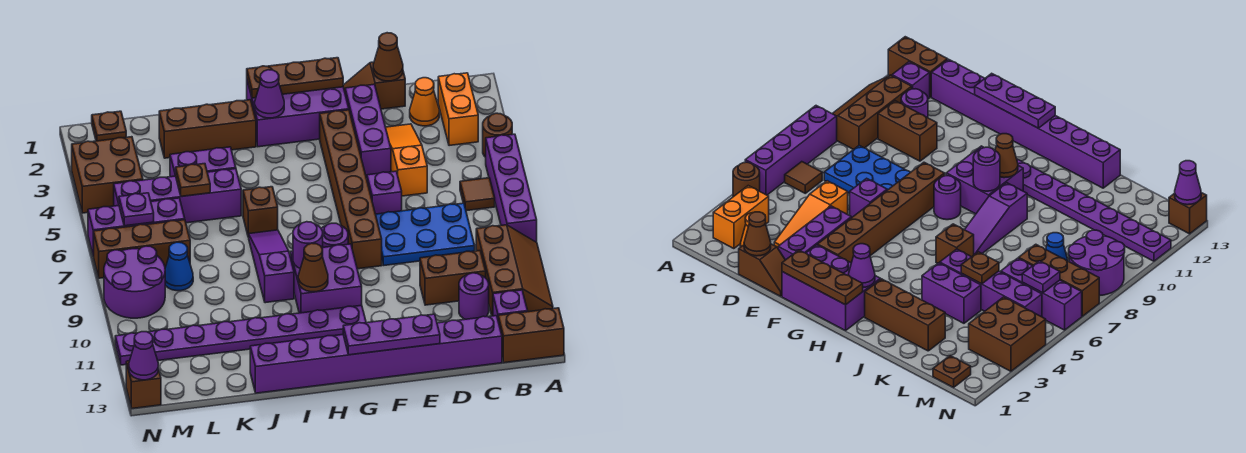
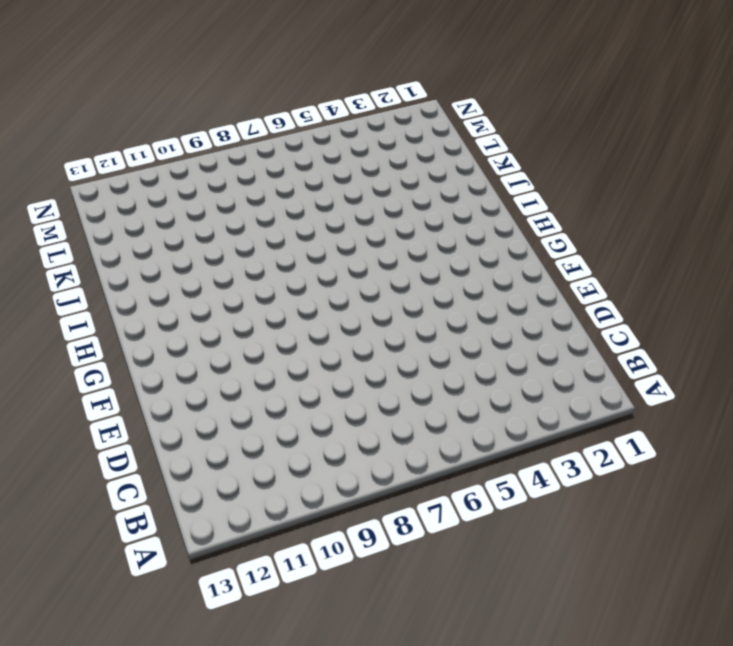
none -> brown round brick A4 level 1
none -> purple brick A5:A8 level 1
none -> brown slope A9:B11 level 1 top B
none -> brown brick A13:B13 level 1

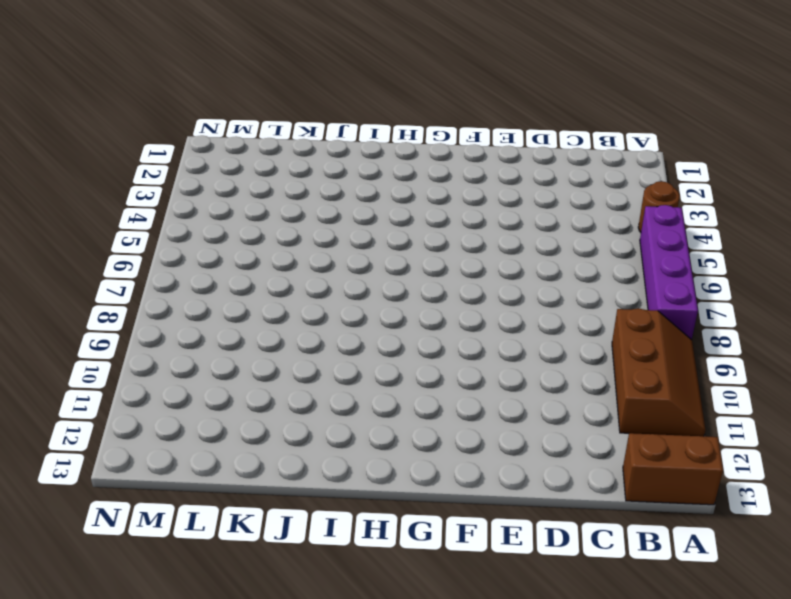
none -> orange brick B2:B3 level 1
none -> brown tile B6 level 1
none -> purple brick B12 level 1
none -> orange cone C2 level 1

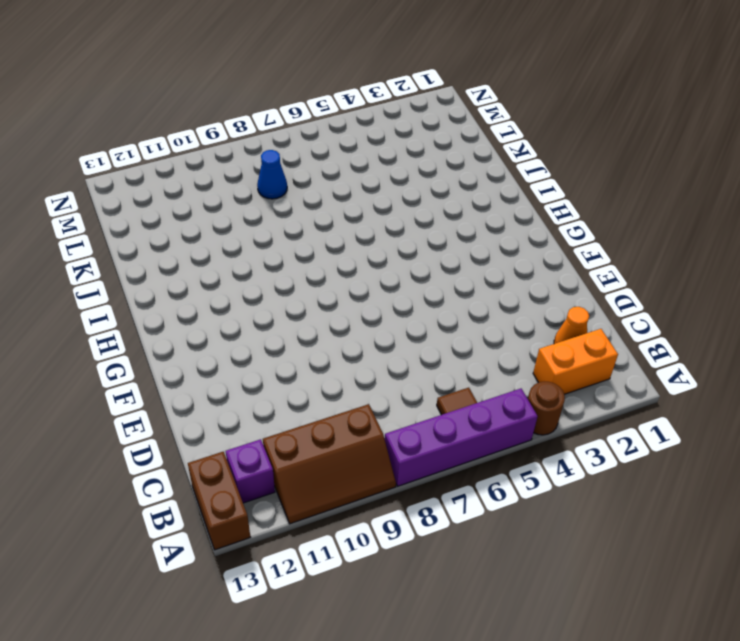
none -> blue plate C7:E8 level 1
none -> brown brick C10:D10 level 1
none -> purple round brick C11 level 1
none -> purple brick C13:J13 level 1

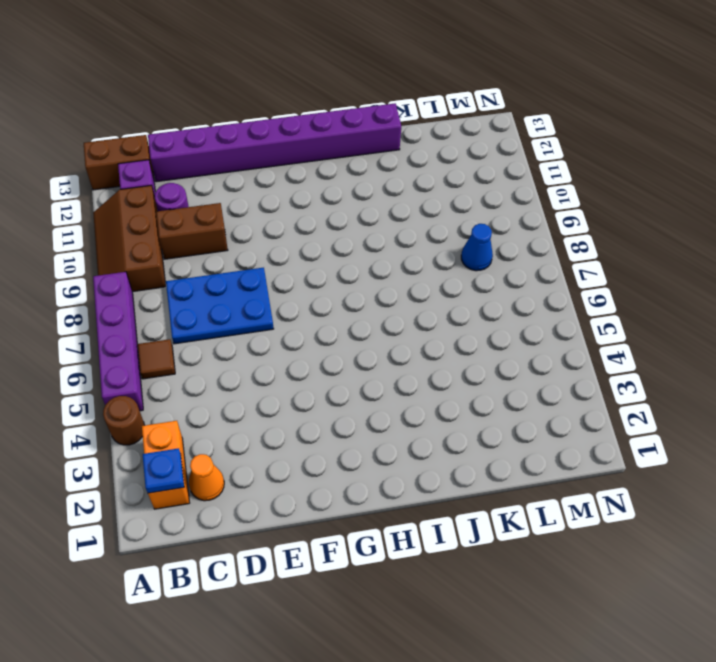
blue plate B2 level 2 -> none
none -> brown slope D1:E1 level 1 top D
none -> orange slope D3:D5 level 1 top 5
none -> purple brick E2:E4 level 1
none -> purple brick E6 level 1

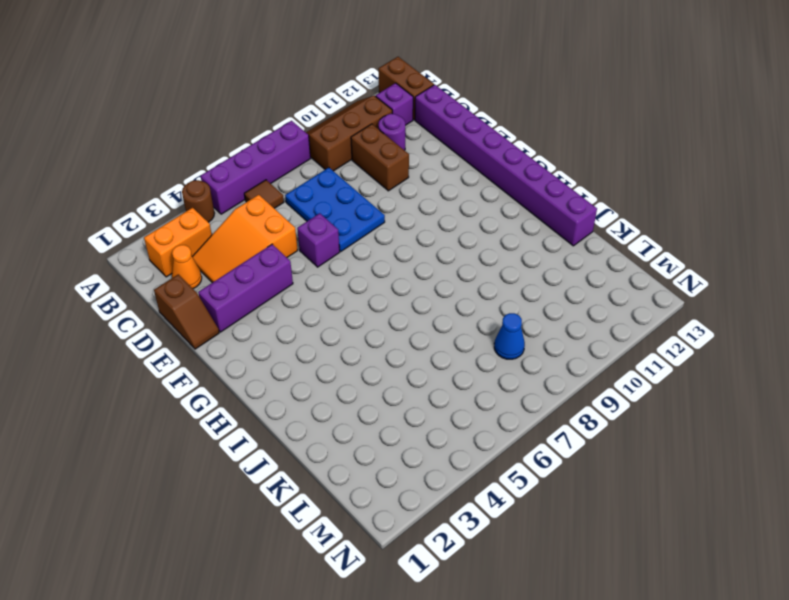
orange slope C3:D5 level 1 top 5 -> orange slope D3:D5 level 1 top 5
none -> purple brick F1:H2 level 1
none -> brown brick F3:F8 level 1
none -> purple round brick G8 level 1
none -> purple brick G9:H10 level 1

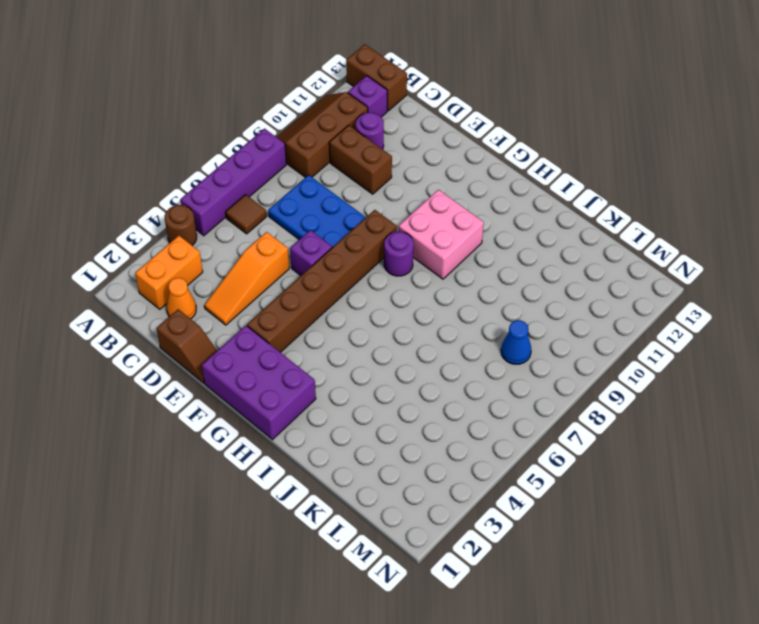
pink brick G9:H10 level 1 -> purple brick G9:H10 level 1
none -> purple brick C13:J13 level 1
none -> purple brick E2:E4 level 1
none -> purple plate G11:N11 level 1
none -> brown brick I2:K2 level 1

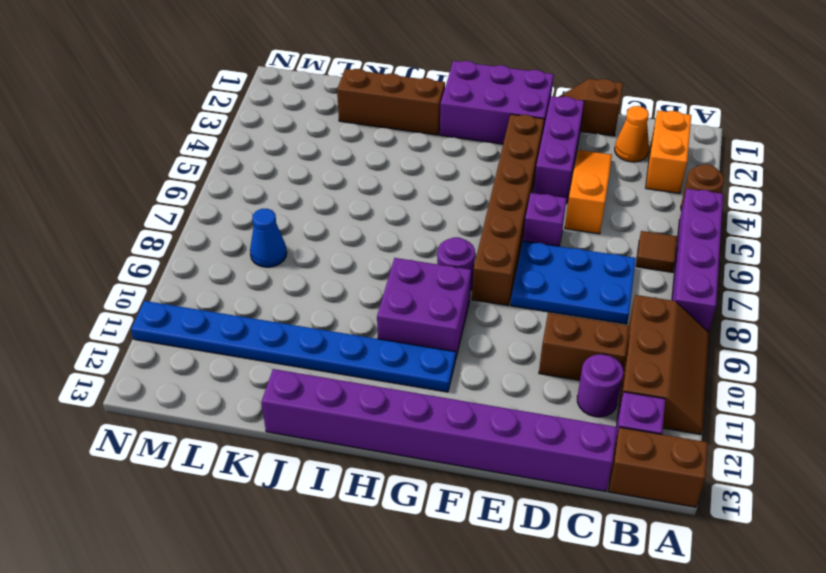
blue plate G11:N11 level 1 -> purple plate G11:N11 level 1
none -> brown brick I6 level 1
none -> purple slope I7:I9 level 1 top 9
none -> purple brick J4:K4 level 1
none -> purple brick J5:M5 level 1

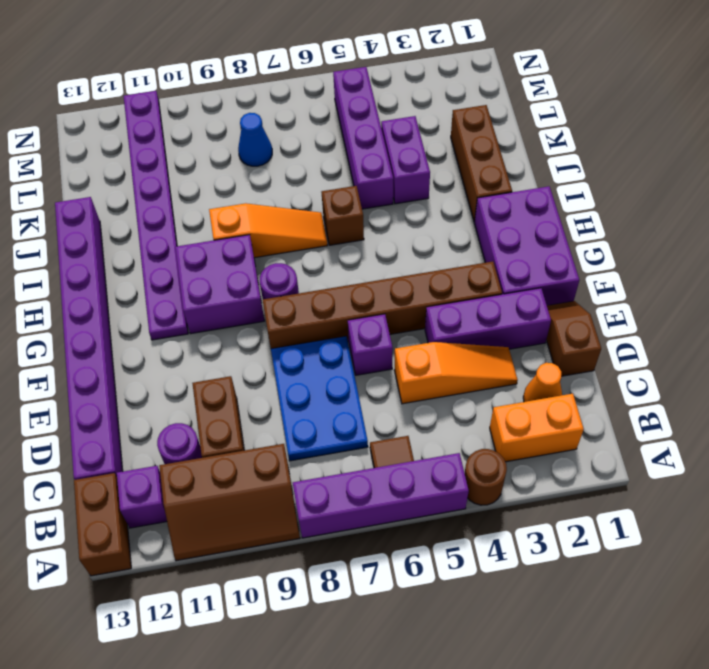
orange slope I7:I9 level 1 top 9 -> purple slope I7:I9 level 1 top 9
none -> purple brick L6:N6 level 1
none -> brown brick L7:N7 level 1
none -> brown plate M1 level 1
none -> brown brick M3:N4 level 1

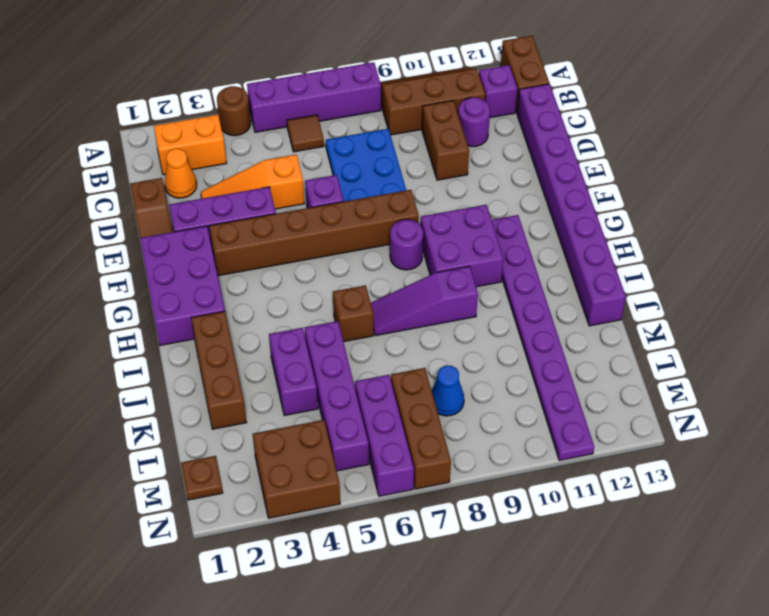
none -> purple round brick M8:N9 level 1
none -> brown brick N13 level 1
none -> brown cone D1 level 2
none -> purple plate E13:G13 level 2

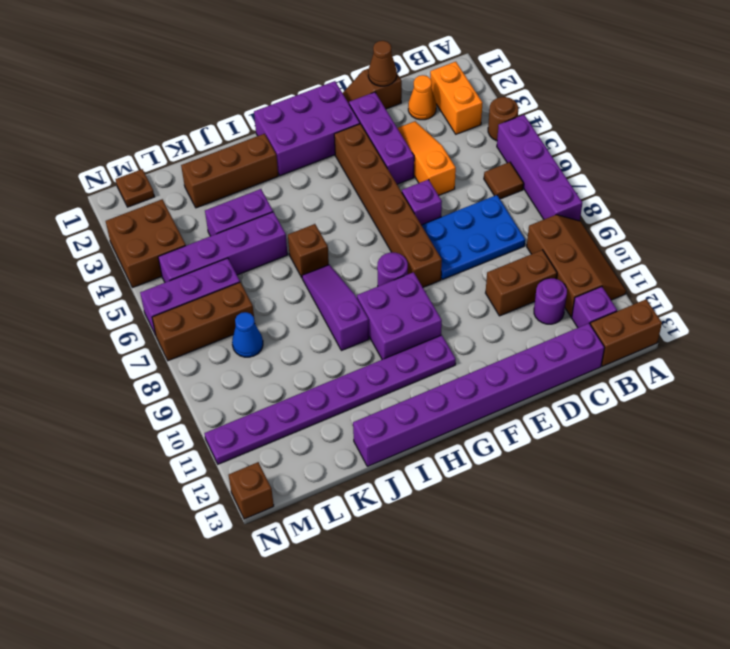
none -> purple round brick M8:N9 level 1
none -> purple plate E13:G13 level 2
none -> brown plate F1:H1 level 2
none -> purple cone H2 level 2

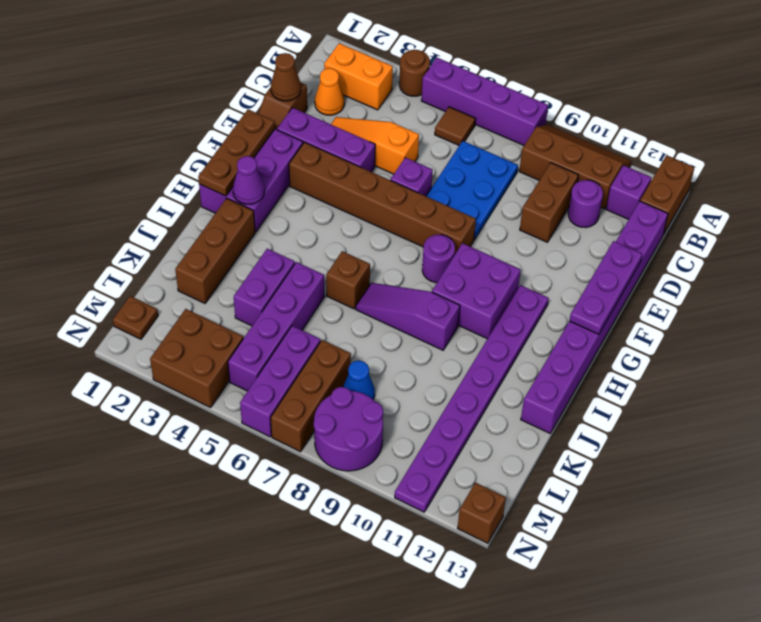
none -> purple round brick H9 level 2
none -> brown cone H10 level 2
none -> brown plate K5 level 2
none -> purple plate M6 level 2

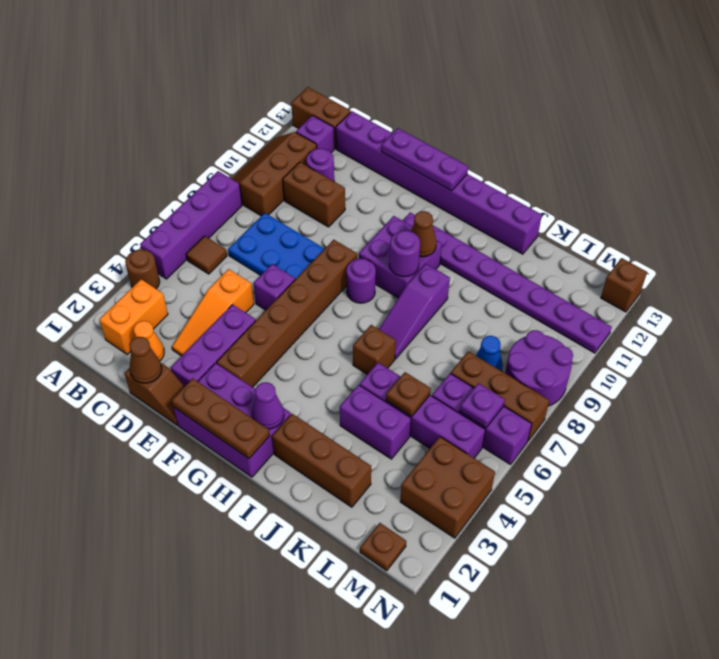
none -> purple cone N13 level 2

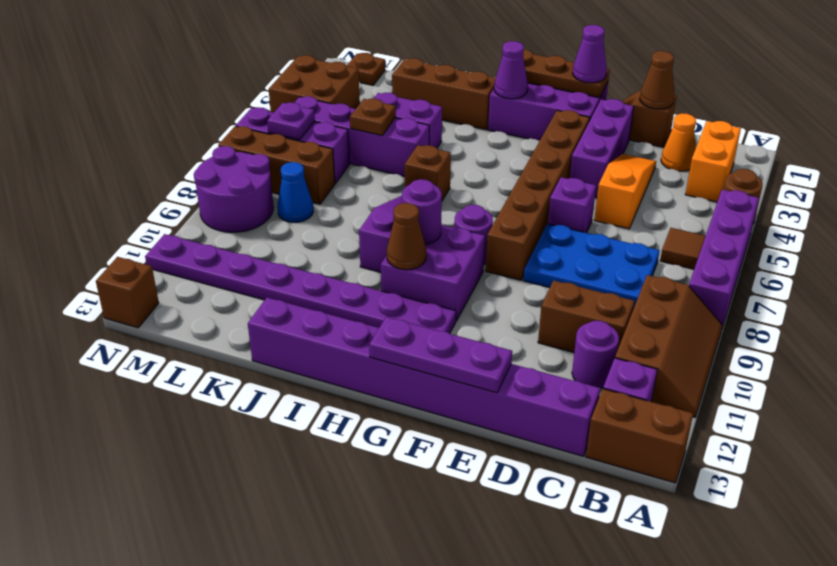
purple cone F1 level 3 -> purple cone N13 level 2

